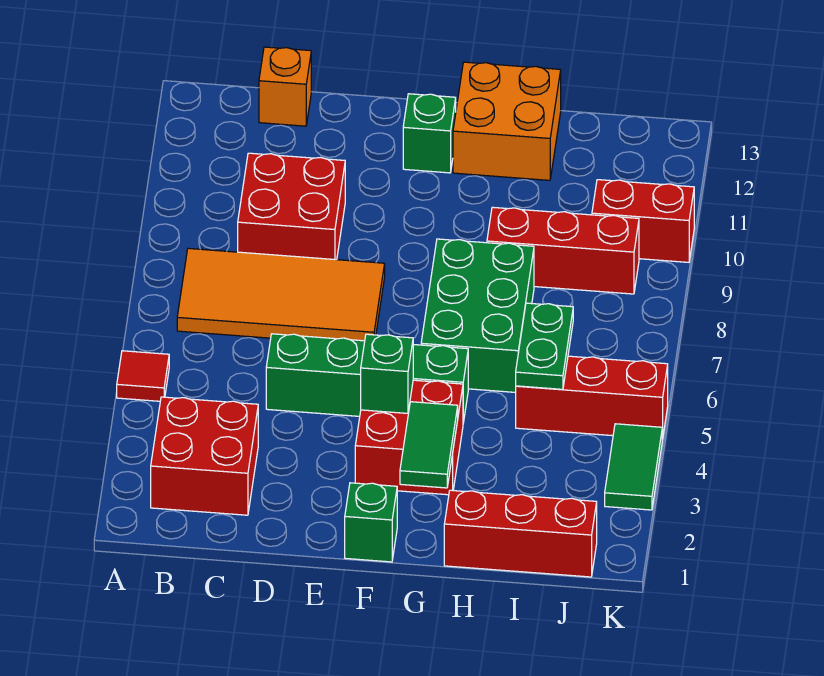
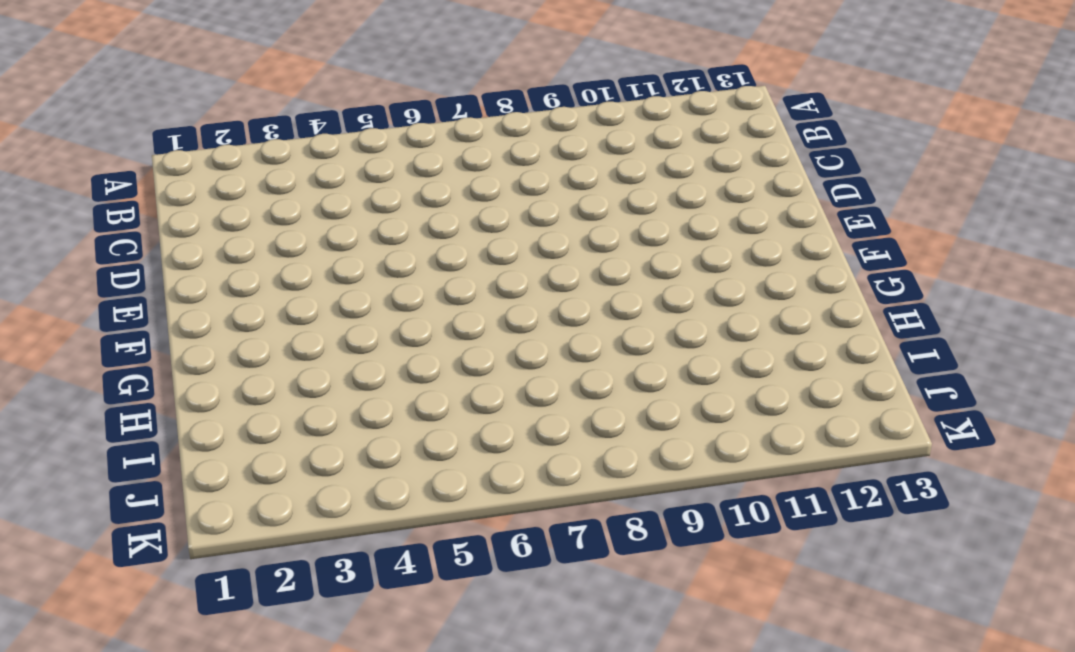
none -> red tile A5 level 1
none -> red brick B2:C3 level 1
none -> orange tile B7:E8 level 1

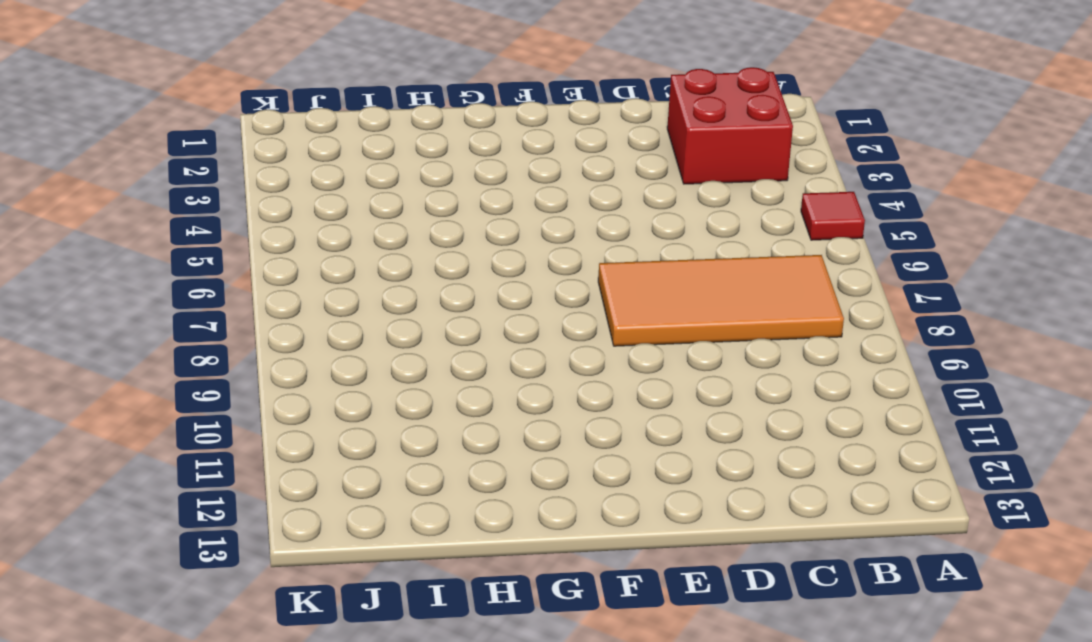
none -> red brick C9:D10 level 1
none -> orange brick C13 level 1
none -> green brick D5:G5 level 1

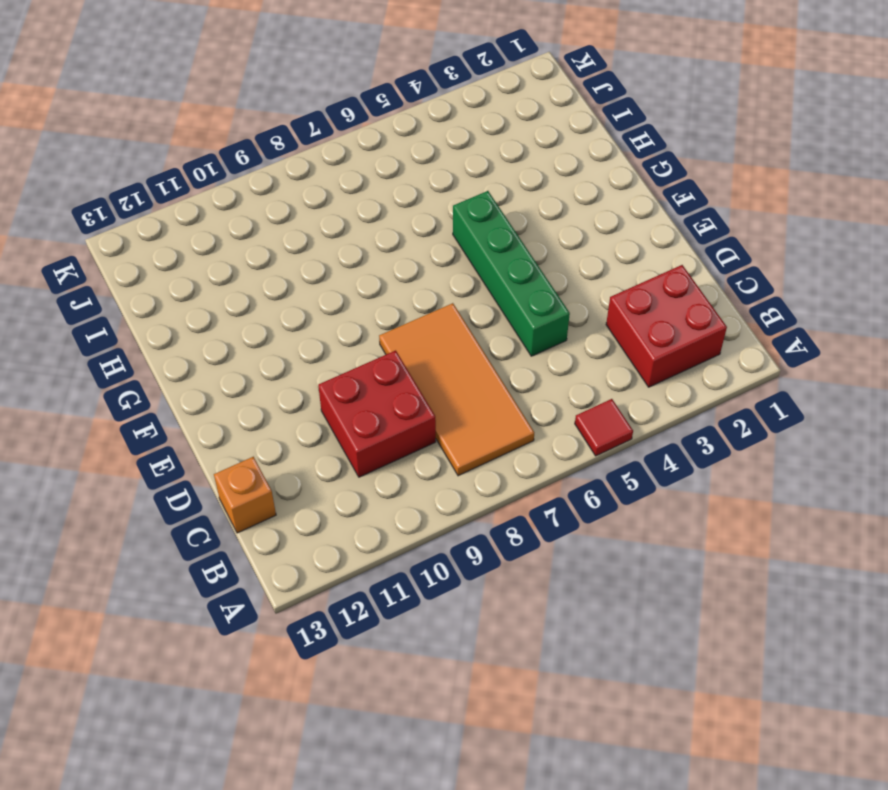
none -> green brick F1 level 1
none -> red brick F3:G4 level 1
none -> green brick F12 level 1

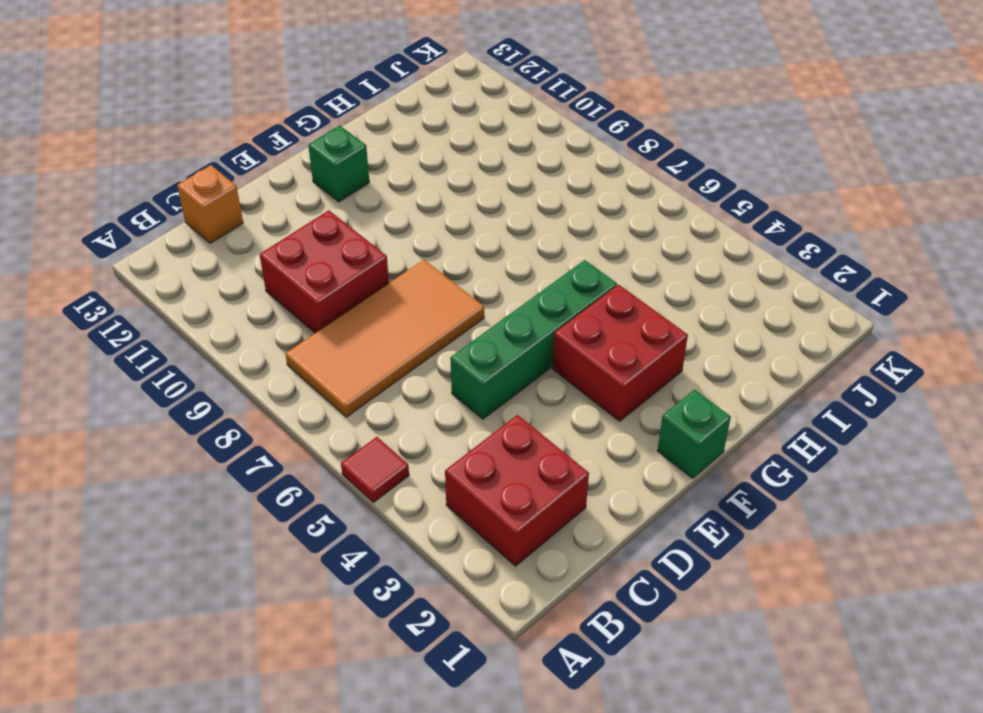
none -> green brick G6:H8 level 1
none -> orange brick G12:H13 level 1
none -> red brick H1:J1 level 1

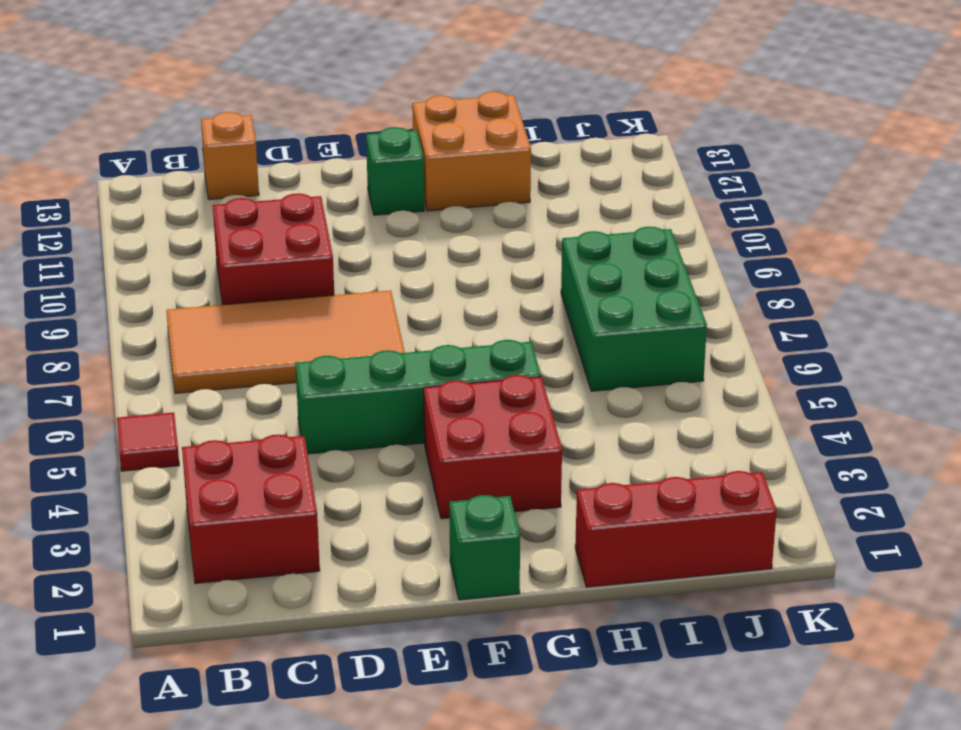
green brick I6:J8 level 1 -> green brick G6:H8 level 1
none -> red brick H9:J9 level 1
none -> red brick I5:K5 level 1
none -> red brick J10:K10 level 1

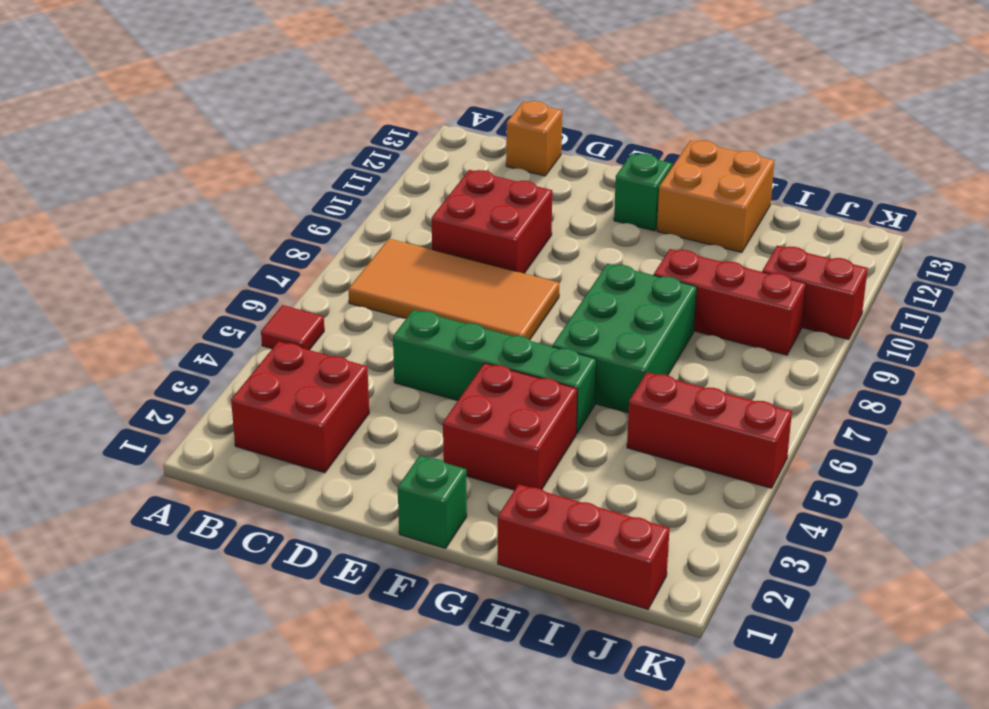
none -> green tile K3:K4 level 1
none -> green brick F4 level 2
none -> green tile G2:G3 level 2

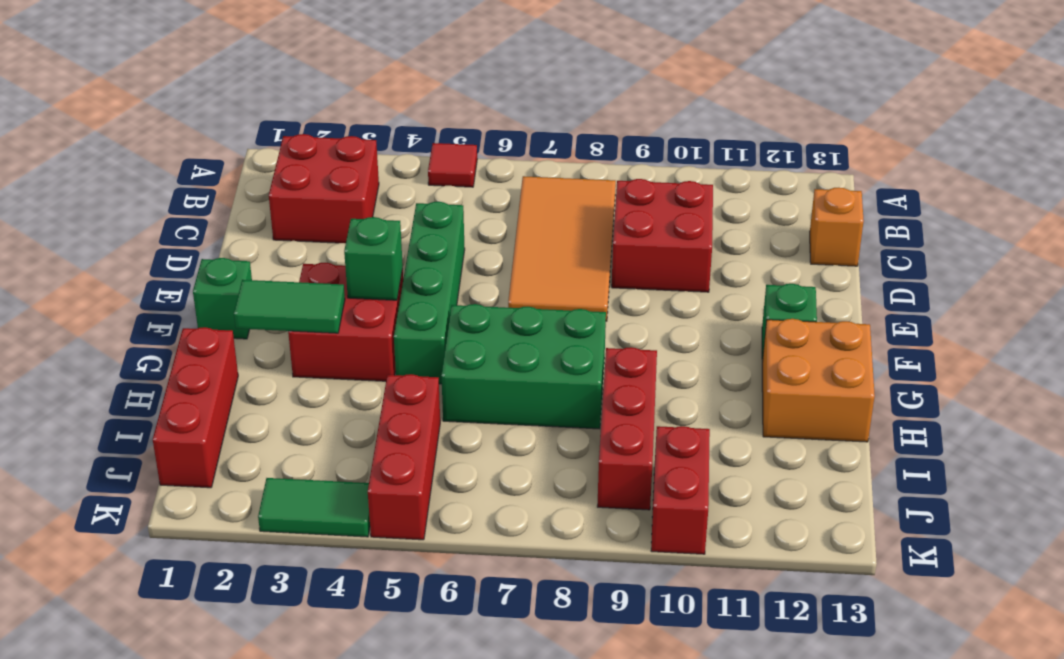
none -> green plate I5:I6 level 2

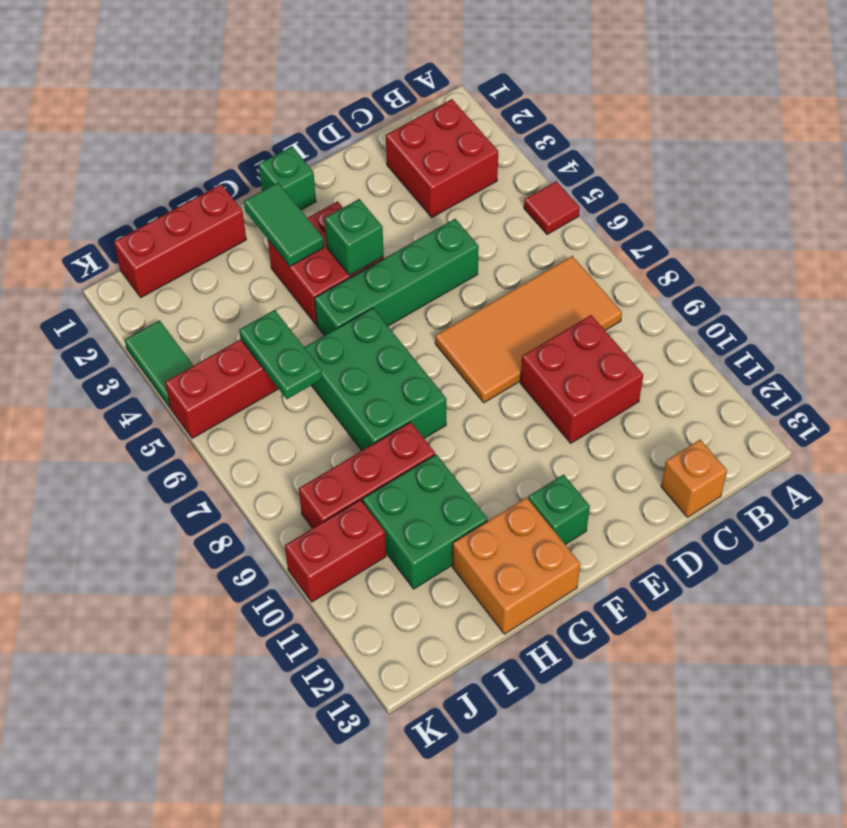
green brick H10:I11 level 1 -> none

